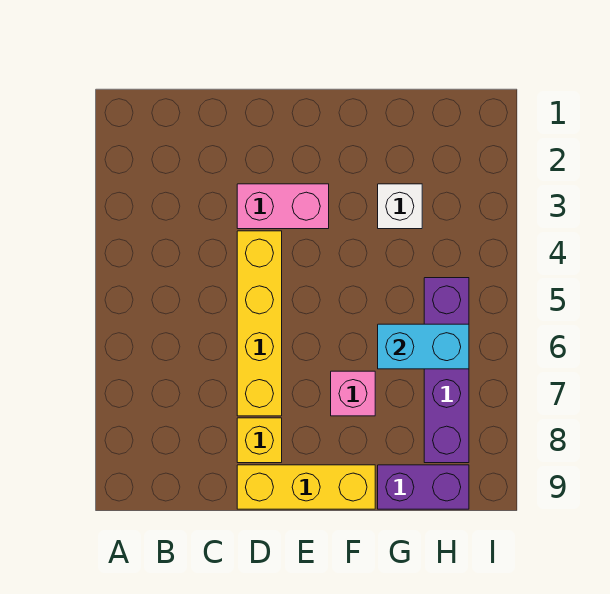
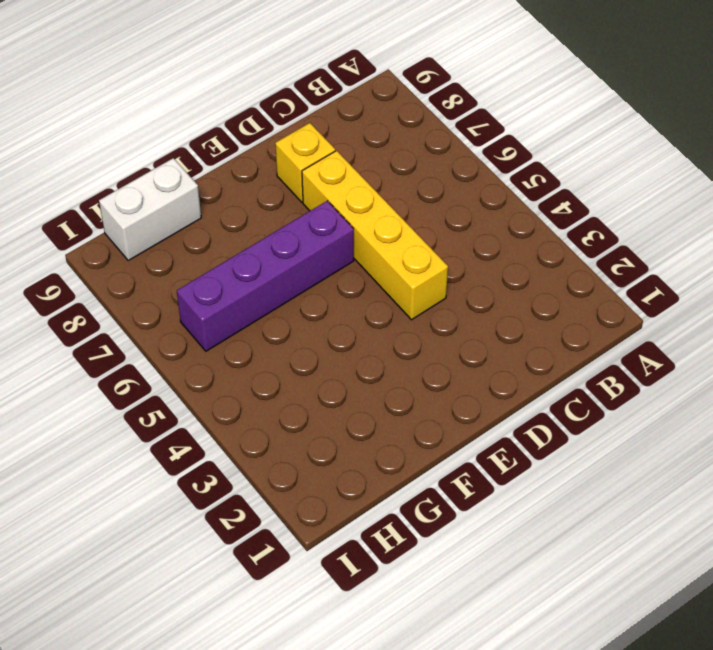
purple brick E6:H6 level 1 -> purple brick H5:H8 level 1
white brick G9:H9 level 1 -> purple brick G9:H9 level 1
none -> pink brick D3:E3 level 1
none -> yellow brick D9:F9 level 1

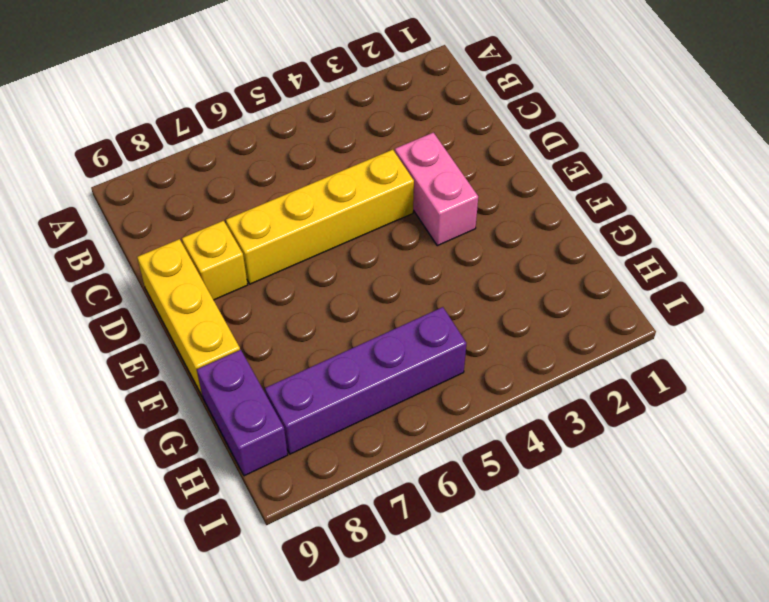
none -> pink brick F7 level 1
none -> white brick G3 level 1

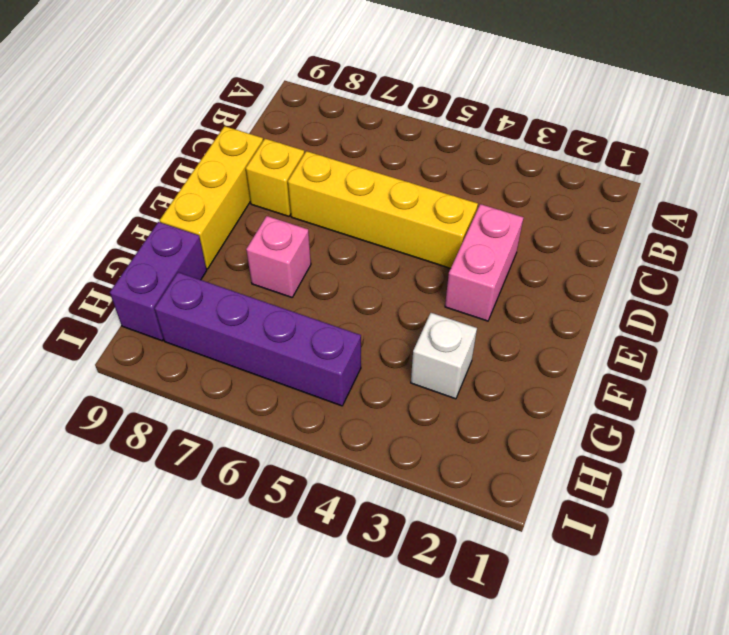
none -> cyan brick G6:H6 level 2

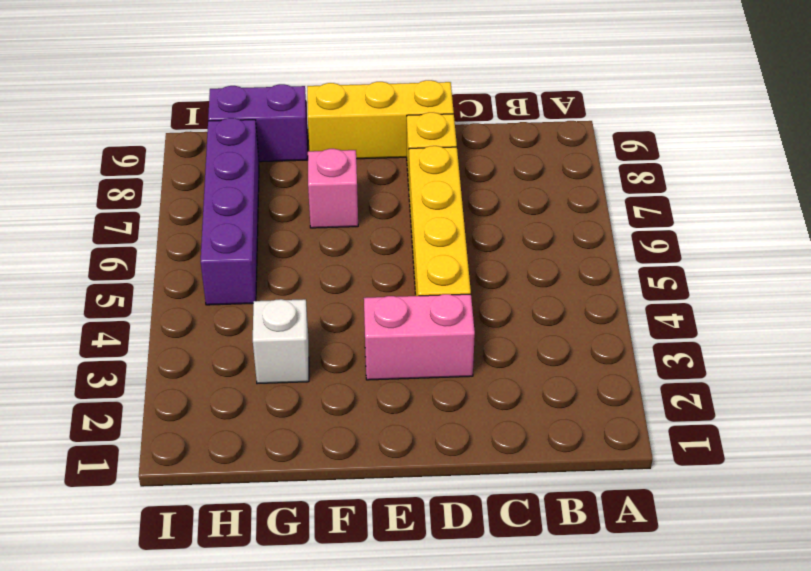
none -> cyan brick G6:H6 level 2

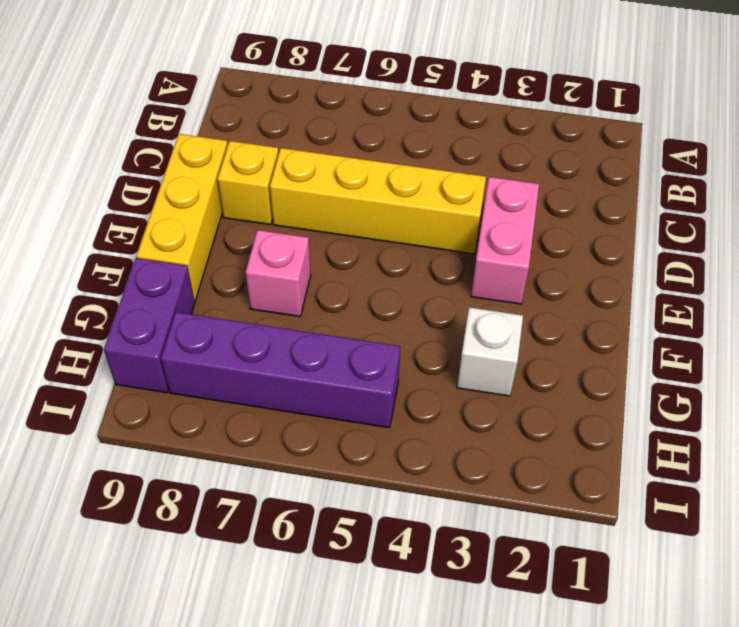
none -> cyan brick G6:H6 level 2

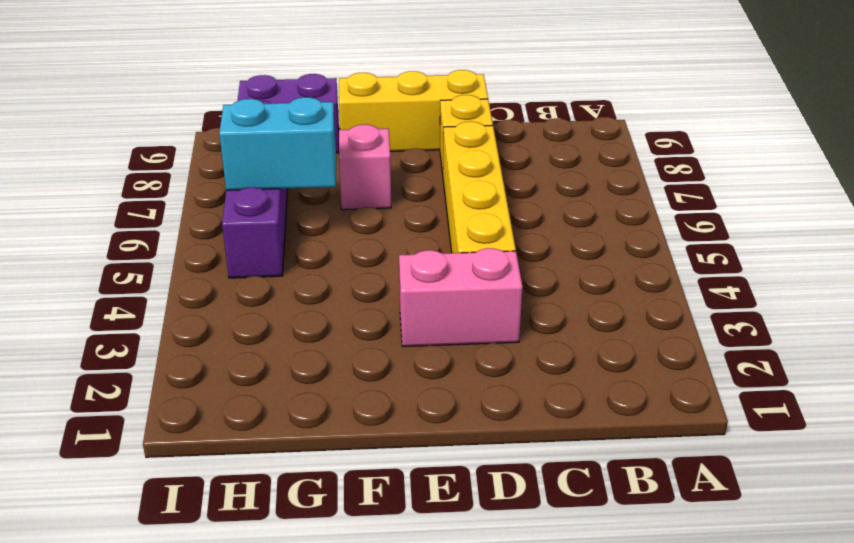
none -> white brick G3 level 1

